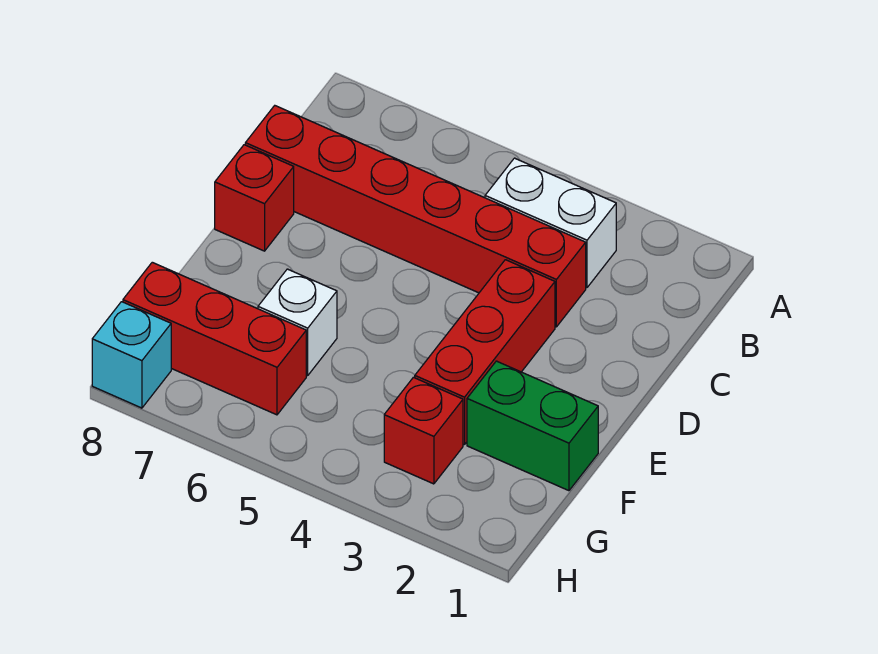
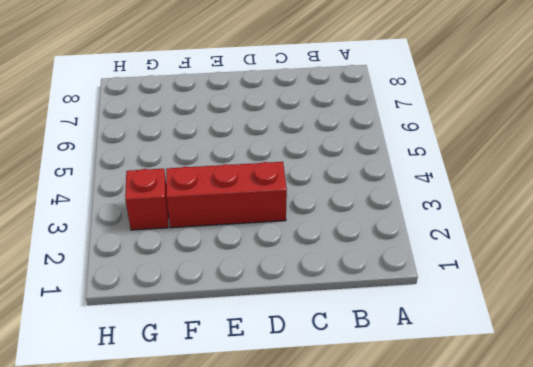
none -> white brick B3:B4 level 1
none -> red brick C3:C8 level 1

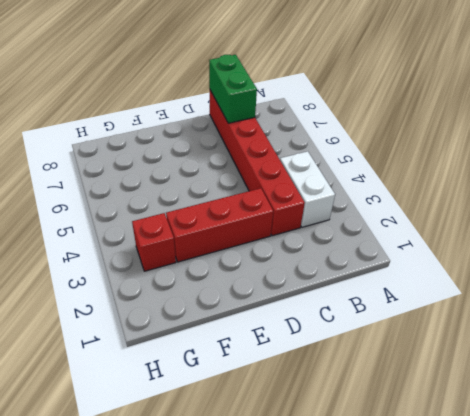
green brick C7:C8 level 2 -> green brick F1:F2 level 1
none -> red brick D8 level 1
none -> white brick F6 level 1

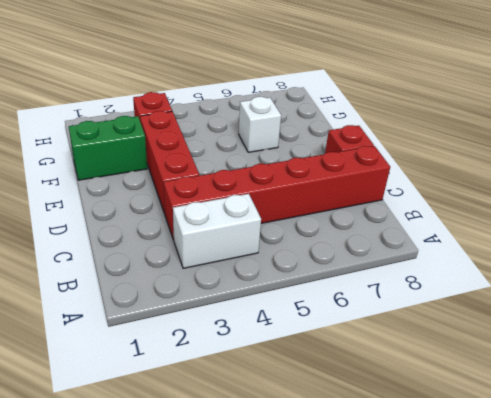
none -> red brick G6:G8 level 1
none -> cyan brick H8 level 1

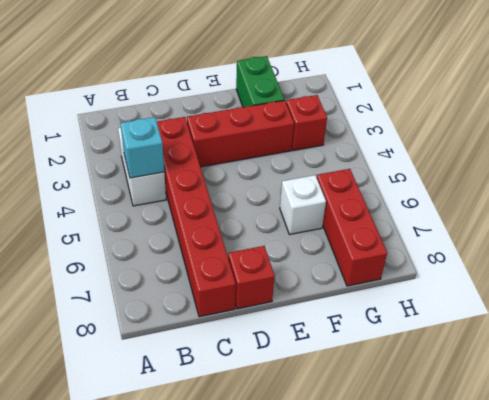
cyan brick B4 level 2 -> cyan brick H8 level 1

